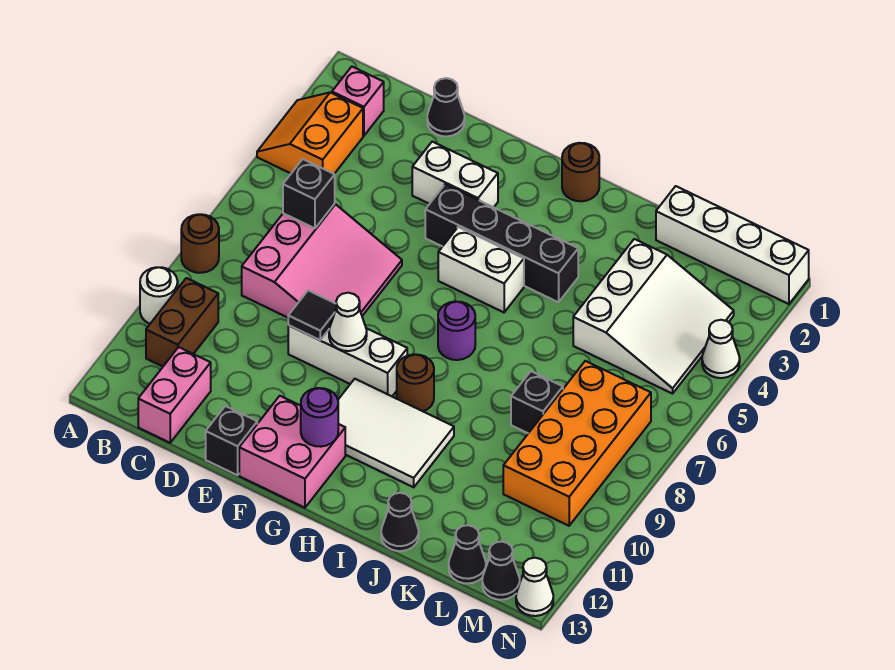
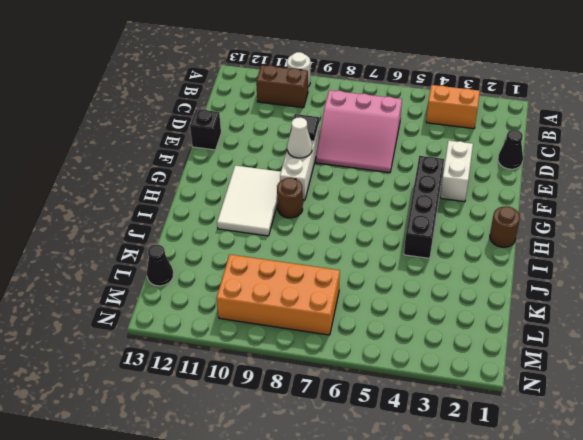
none -> brown round brick A8 level 1
none -> pink brick B2 level 1
none -> pink brick C12:C13 level 1
none -> pink brick F12:G13 level 1

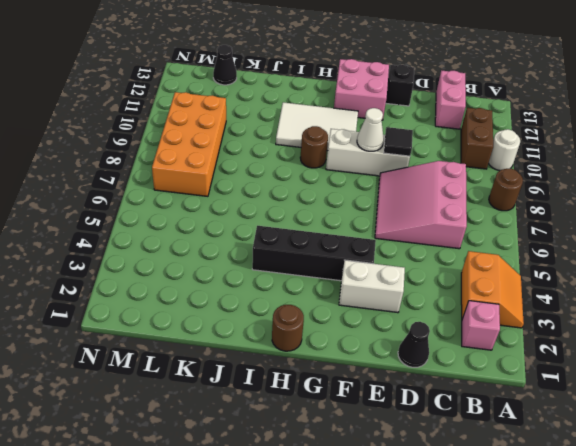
none -> white brick G5:H5 level 1
none -> purple round brick H7 level 1
none -> black cone J13 level 1
none -> white brick K1:N1 level 1

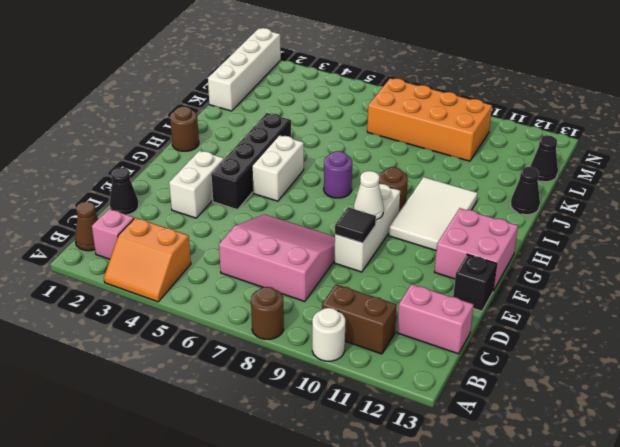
brown cone B1 level 1 -> none
none -> white slope K3:M5 level 1 top K
none -> black brick K8 level 1
none -> black cone M13 level 1
none -> white cone N4 level 1

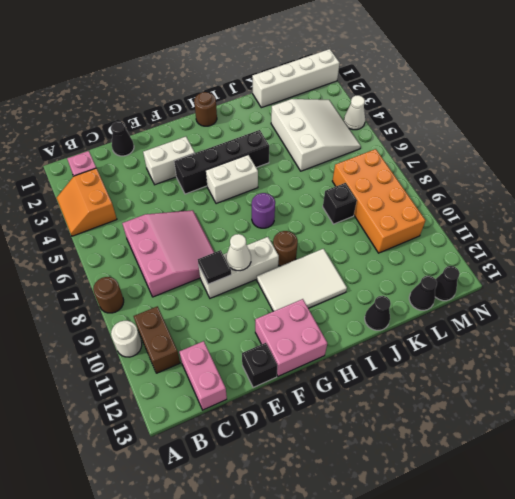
none -> white cone N13 level 1
none -> black brick C6 level 2
none -> purple round brick G12 level 2

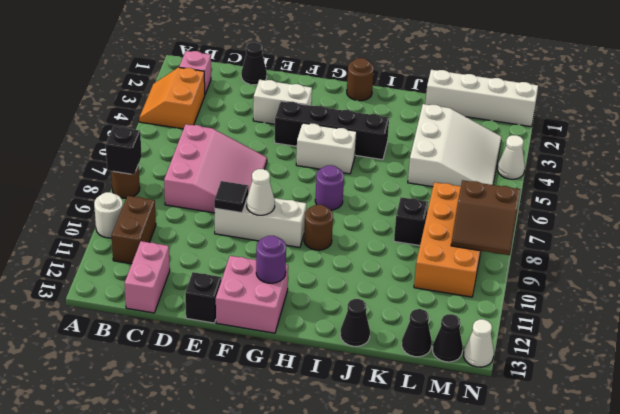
black brick A8 level 2 -> black brick C6 level 2
brown slope M8:N9 level 2 top 8 -> none
none -> white tile G10:I11 level 1

